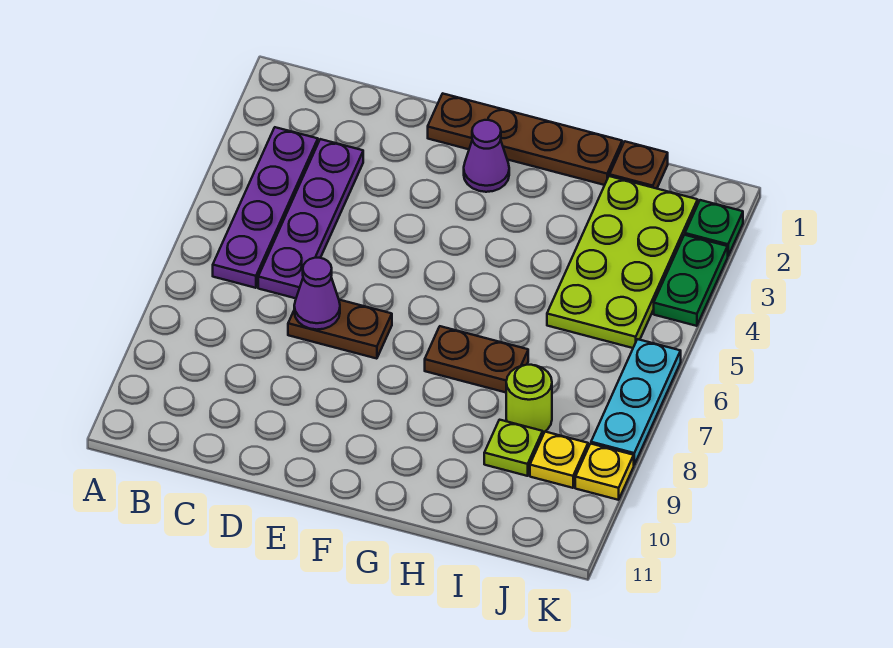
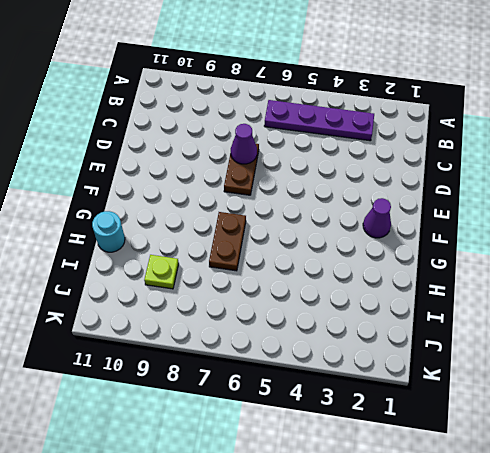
cyan round brick H11 level 1 -> none
none -> purple plate C3:C6 level 1
none -> brown plate E1:H1 level 1
none -> brown plate I1 level 1

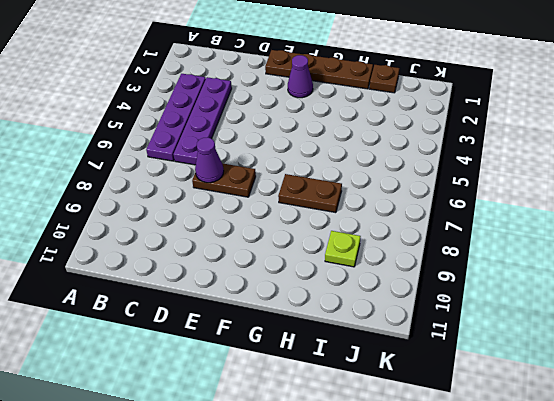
none -> lime plate I2:J5 level 1
none -> lime round brick I8 level 1
none -> yellow plate J9 level 1

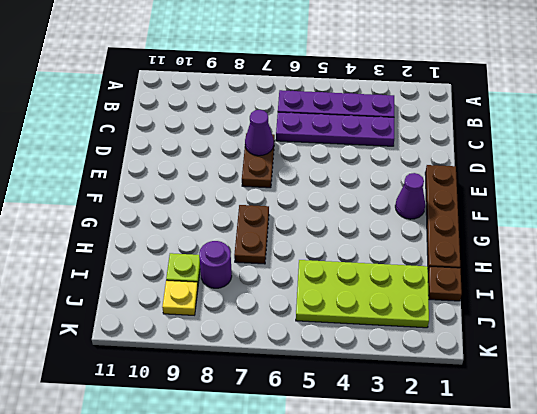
purple round brick I8 level 1 -> lime round brick I8 level 1
none -> green plate K2 level 1
none -> green plate K3:K4 level 1
none -> cyan plate K6:K8 level 1

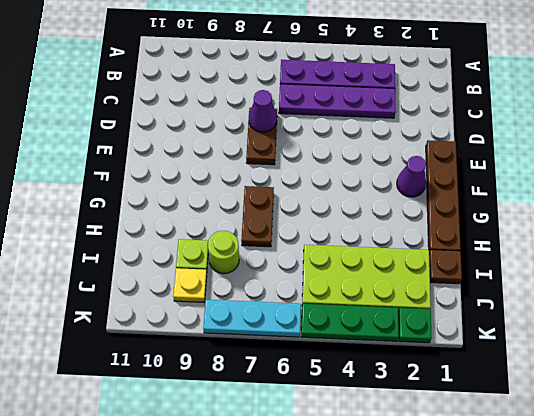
green plate K3:K5 level 1 -> green plate K3:K4 level 1
none -> yellow plate K9 level 1

